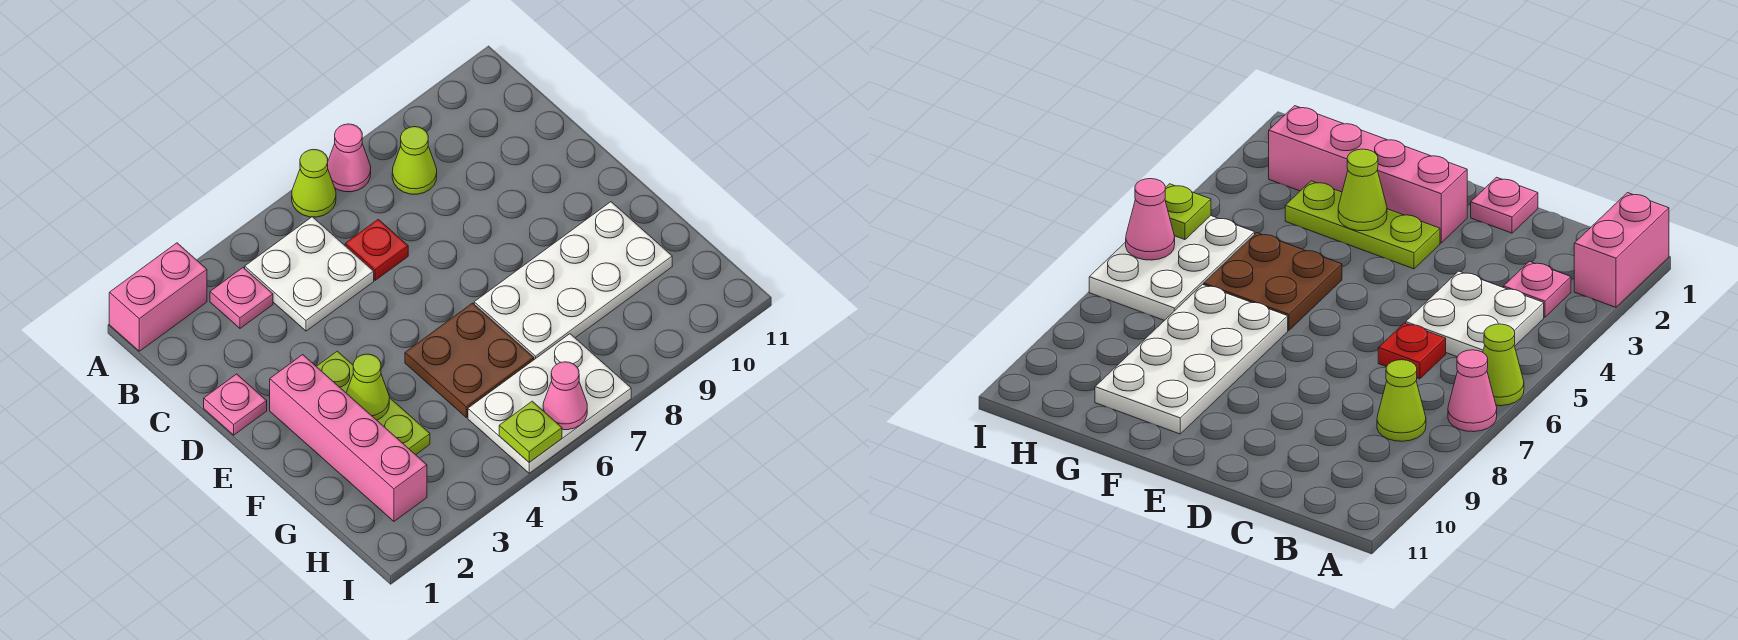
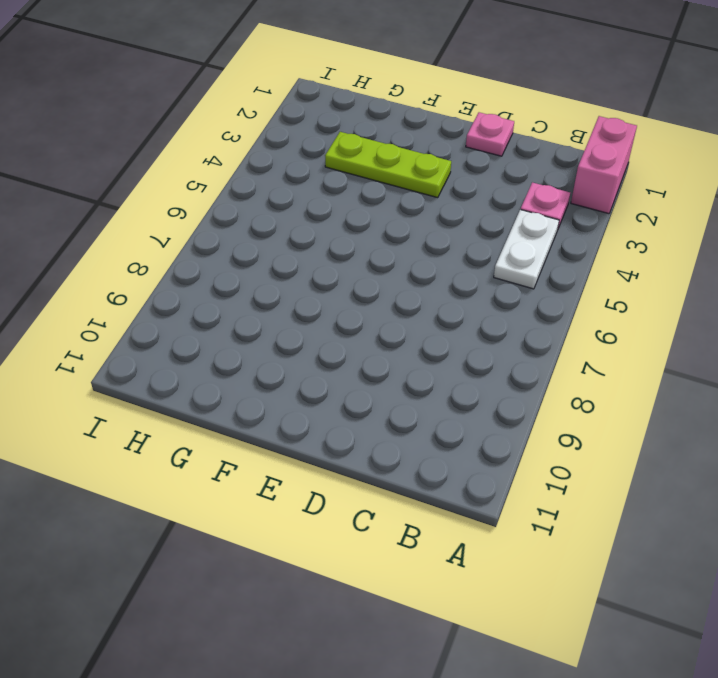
white plate B4:B5 level 1 -> white plate B4:C5 level 1
none -> lime cone A6 level 1
none -> pink cone A7 level 1
none -> lime cone B8 level 1

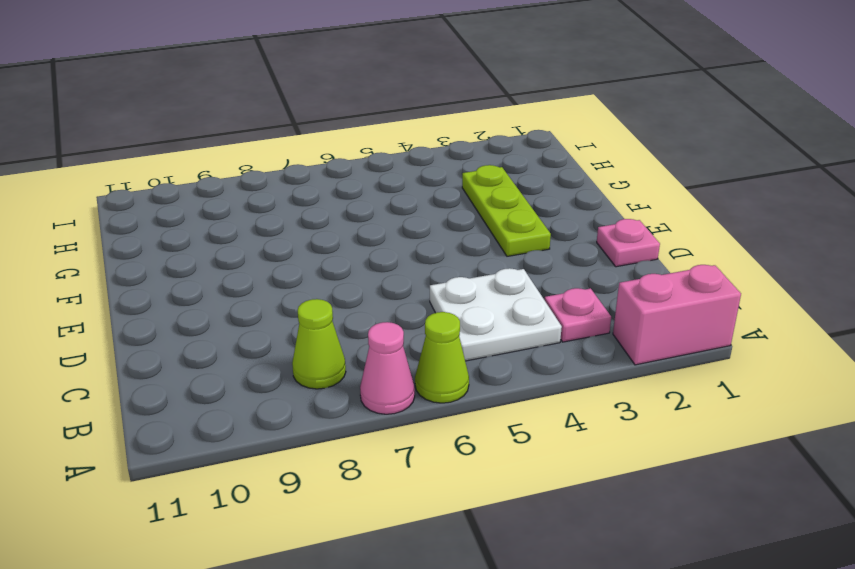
none -> red plate C6 level 1
none -> pink brick E2:H2 level 1
none -> brown plate F5:G6 level 1

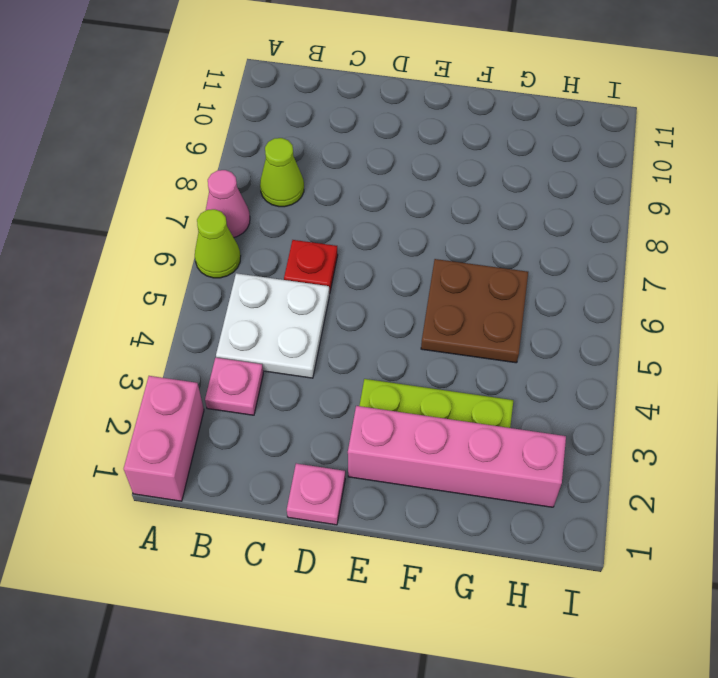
none -> white plate F7:G10 level 1
none -> white plate H5:I7 level 1
none -> lime cone F3 level 2

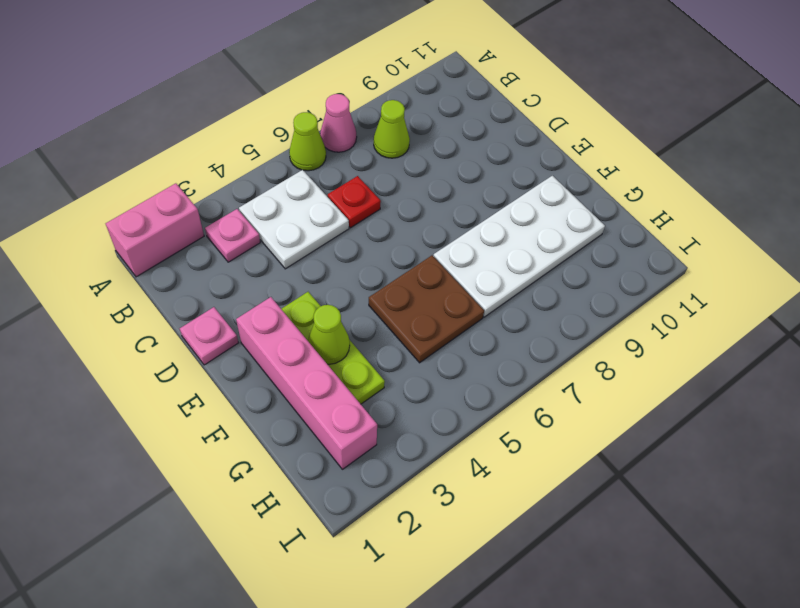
none -> white plate H5:I7 level 1
none -> lime plate I5 level 2
none -> pink cone I6 level 2

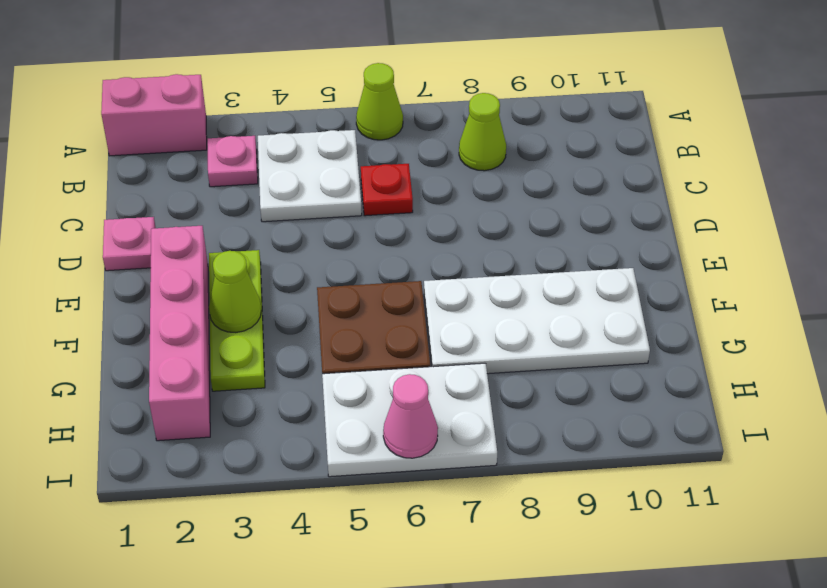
none -> pink cone A7 level 1
none -> lime plate I5 level 2

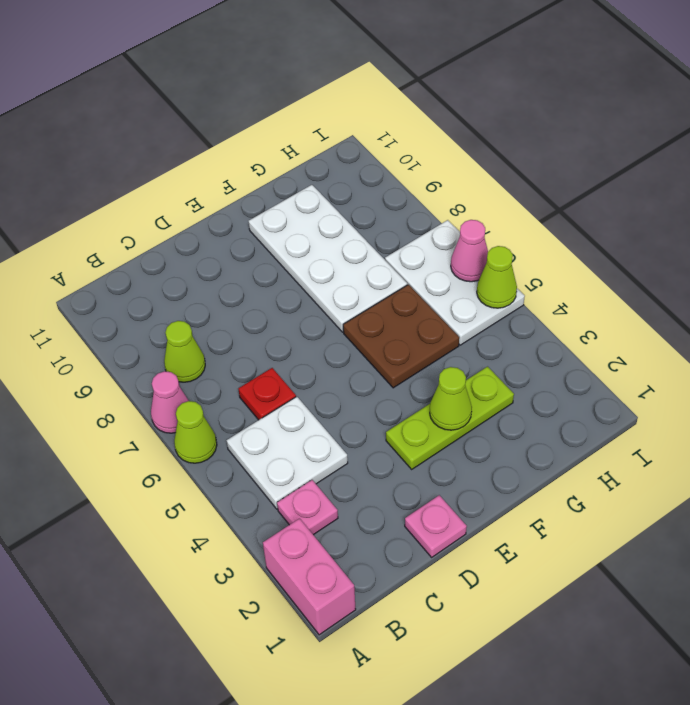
lime cone I5 level 2 -> lime plate I5 level 2
none -> pink brick E2:H2 level 1

